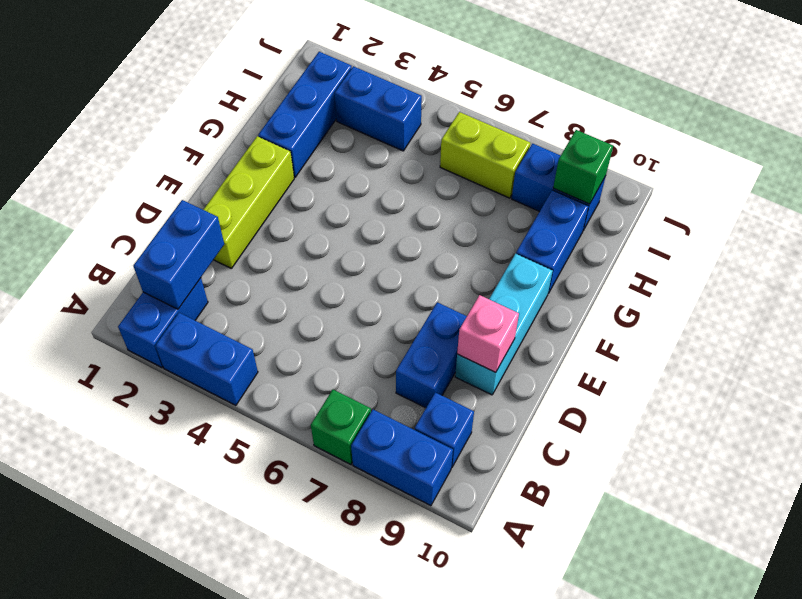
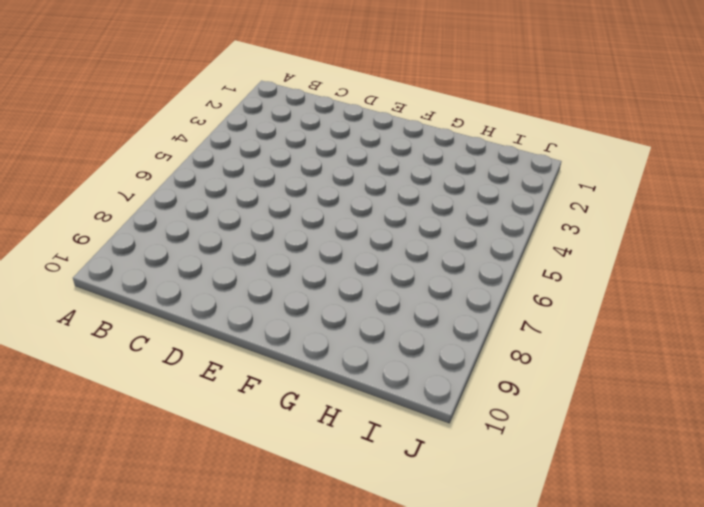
none -> blue brick A2:B2 level 1
none -> blue brick A3:A4 level 1
none -> green brick A7 level 1

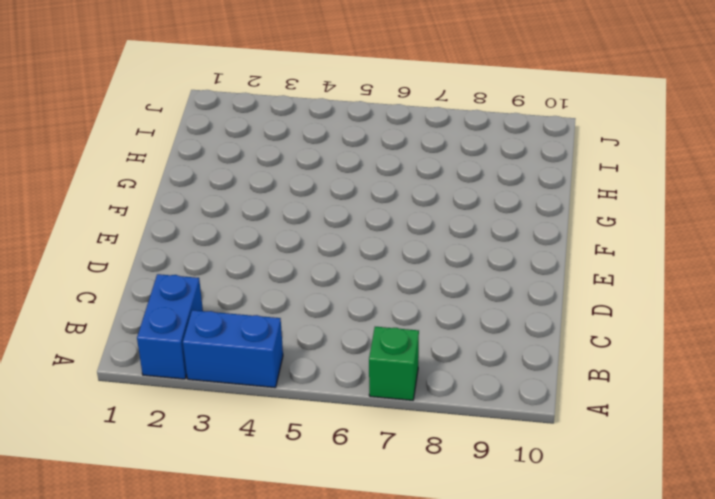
none -> blue brick A8:A9 level 1
none -> blue brick B9 level 1
none -> blue brick C8:D8 level 1

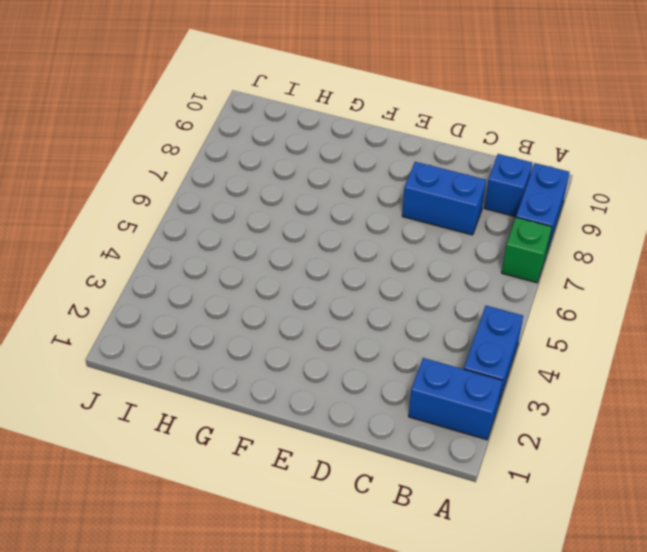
none -> lime brick D2:F2 level 1
none -> cyan brick D9:F9 level 1
none -> blue brick G2:I2 level 1

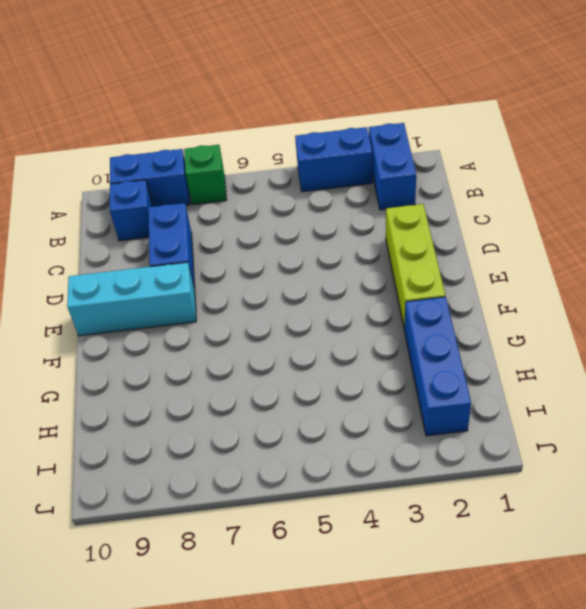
cyan brick E8:E10 level 1 -> cyan brick D9:F9 level 1
none -> blue brick G9:H9 level 1
none -> blue brick I3:I4 level 1
none -> lime brick I6:I7 level 1

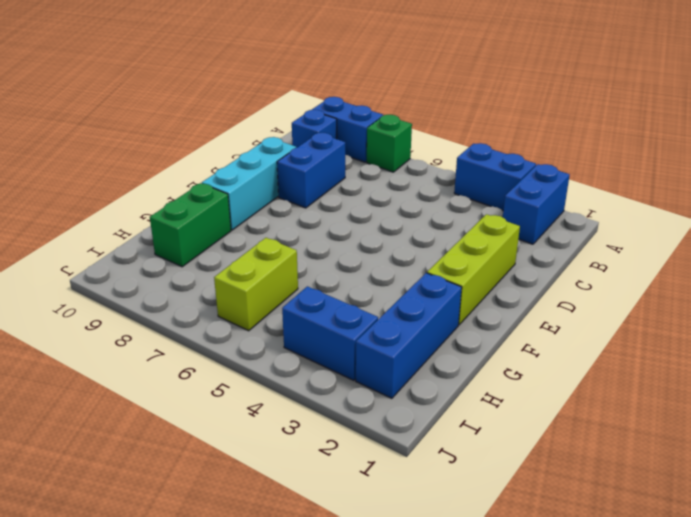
green brick G9:H9 level 1 -> blue brick G9:H9 level 1
lime brick H6:I6 level 1 -> lime brick I6:I7 level 1
none -> blue brick I8:I9 level 1
none -> blue brick B2:C2 level 2
none -> pink brick D9 level 2

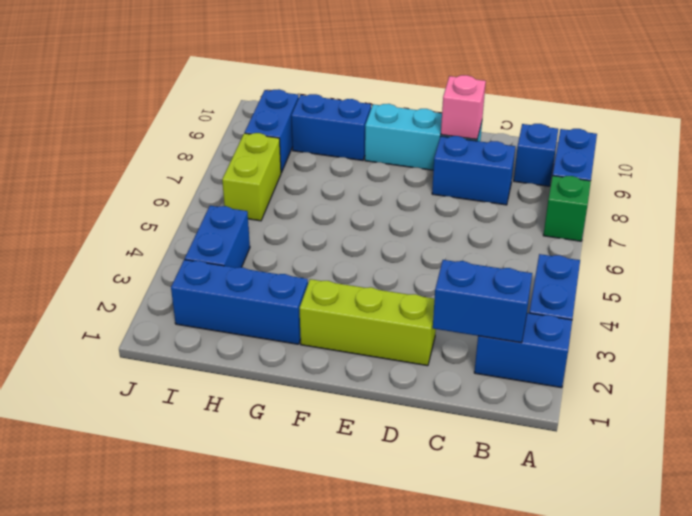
none -> green brick I9 level 2

